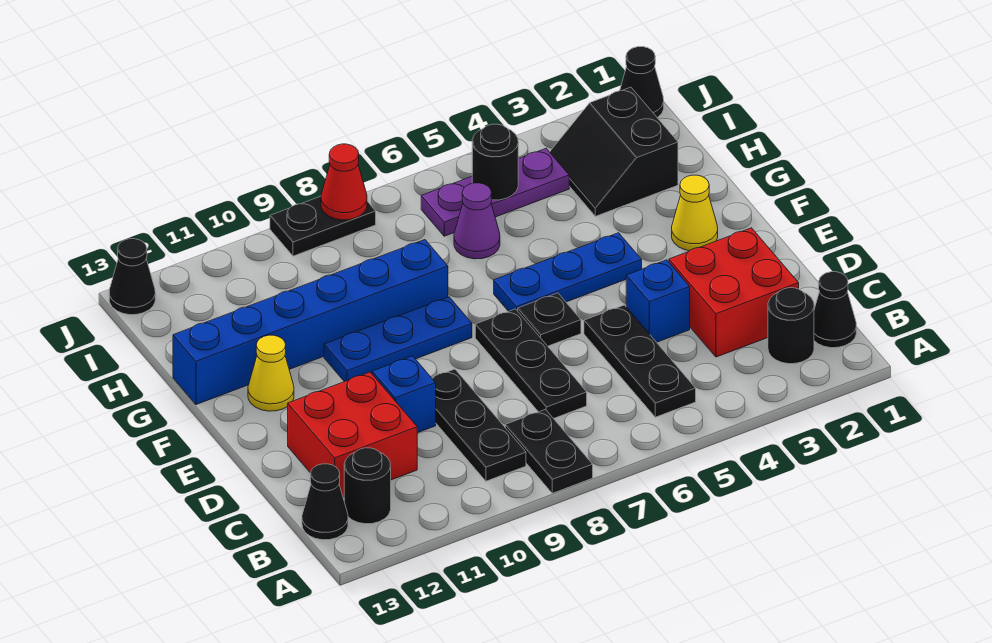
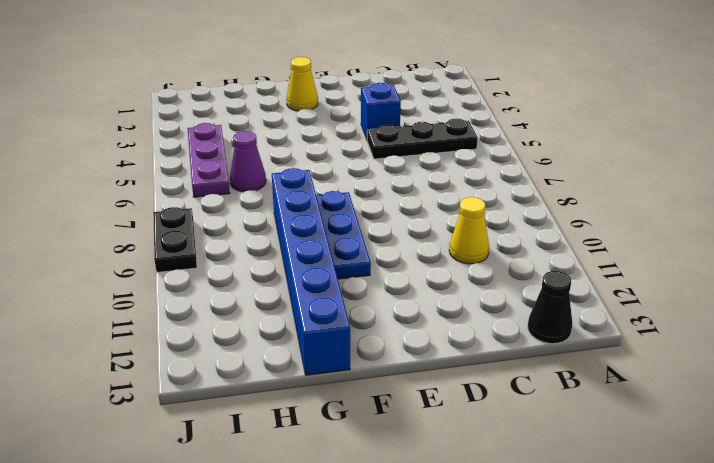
yellow cone C10 level 1 -> yellow cone F12 level 1
none -> black plate A8:B8 level 1
none -> black cone B1 level 1
none -> black round brick B2 level 1

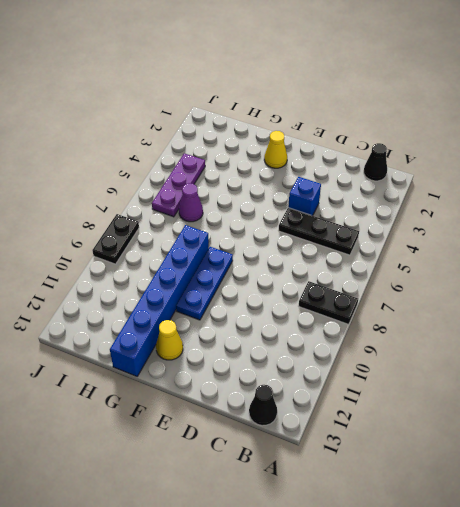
none -> black round brick B2 level 1
none -> black plate B9:D9 level 1
none -> black round brick B12 level 1

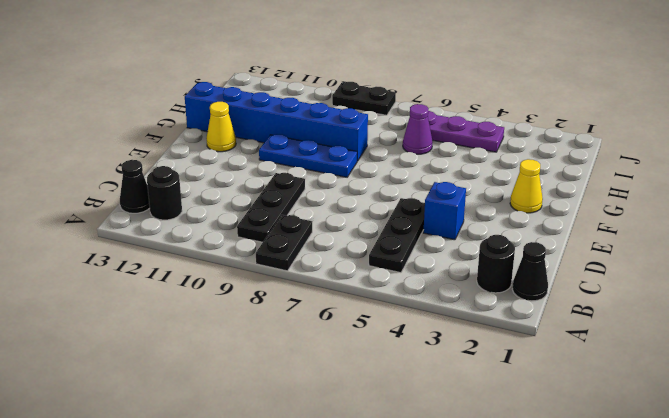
none -> red brick C2:D3 level 1
none -> black plate C7:E7 level 1
none -> red brick C11:D12 level 1

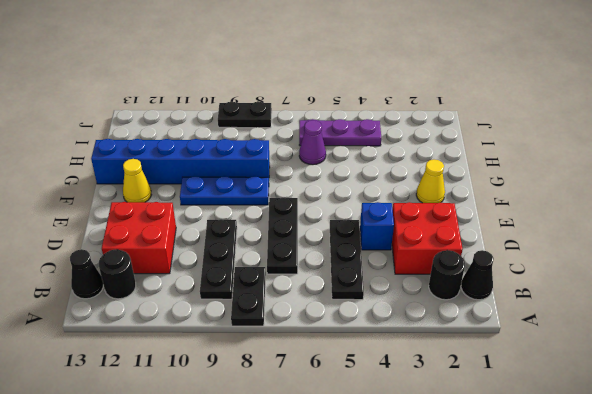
none -> blue brick D10 level 1
none -> black plate E6 level 1
none -> blue plate F4:F6 level 1

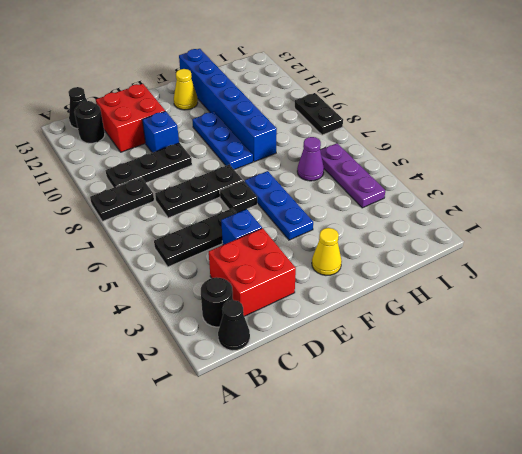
none -> black slope H2:I3 level 1 top 2
none -> black cone J1 level 1
none -> black cone J13 level 1

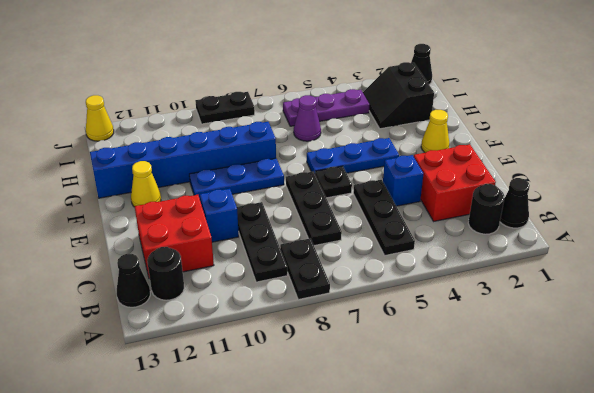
yellow cone J13 level 1 -> black cone J13 level 1
none -> black round brick I5 level 2
none -> red cone J8 level 2

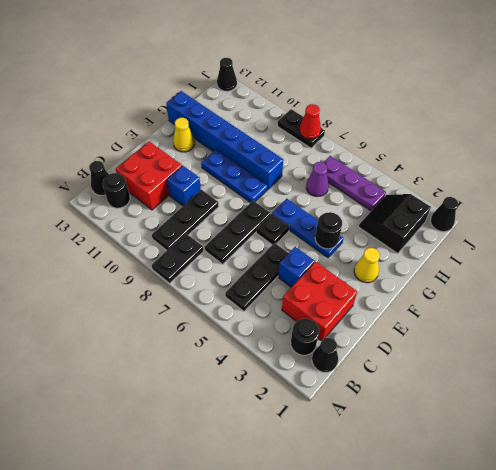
black round brick F4 level 2 -> black round brick I5 level 2

